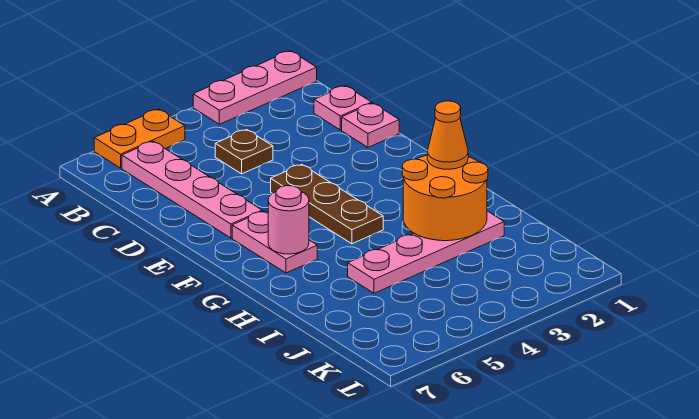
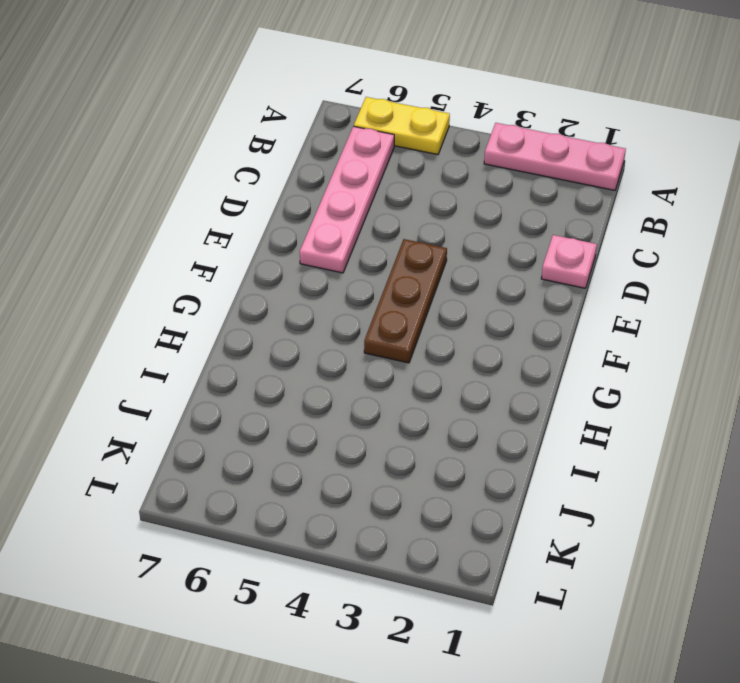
yellow plate A5:A6 level 1 -> orange plate A5:A6 level 1
none -> pink plate C1 level 1
none -> brown plate C4 level 1
none -> pink plate F6:G6 level 1

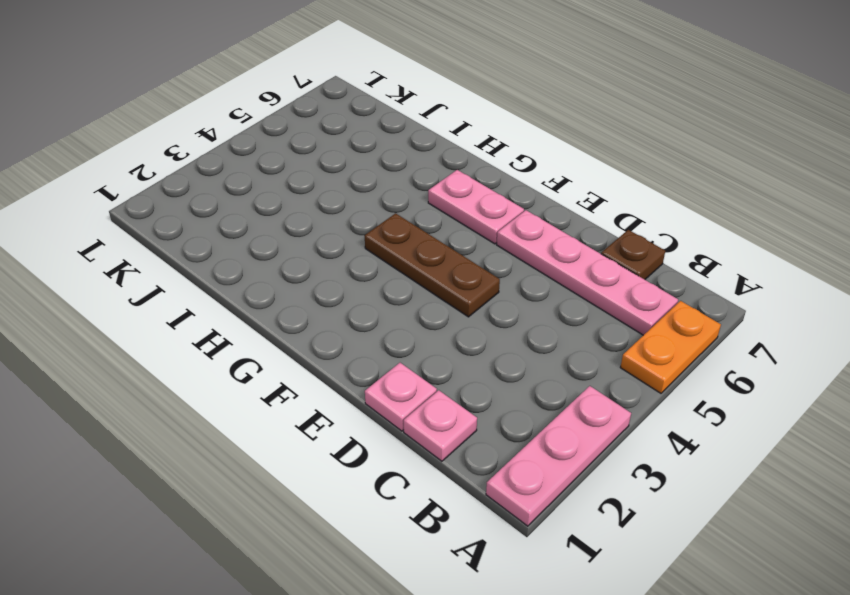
brown plate C7 level 1 -> brown plate C4 level 1
none -> pink plate I2:I5 level 1
none -> pink round brick G6 level 2
none -> orange round brick H2:I3 level 2

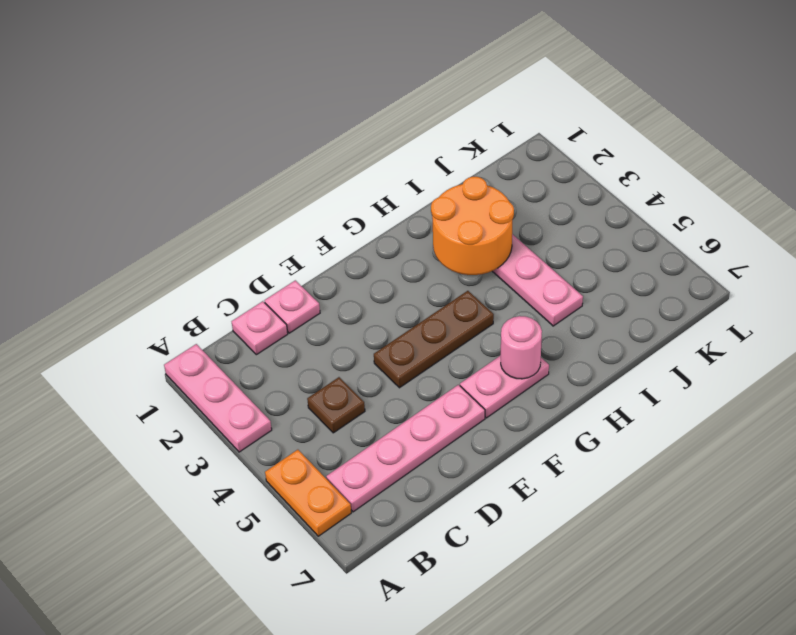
none -> orange cone H2 level 3

